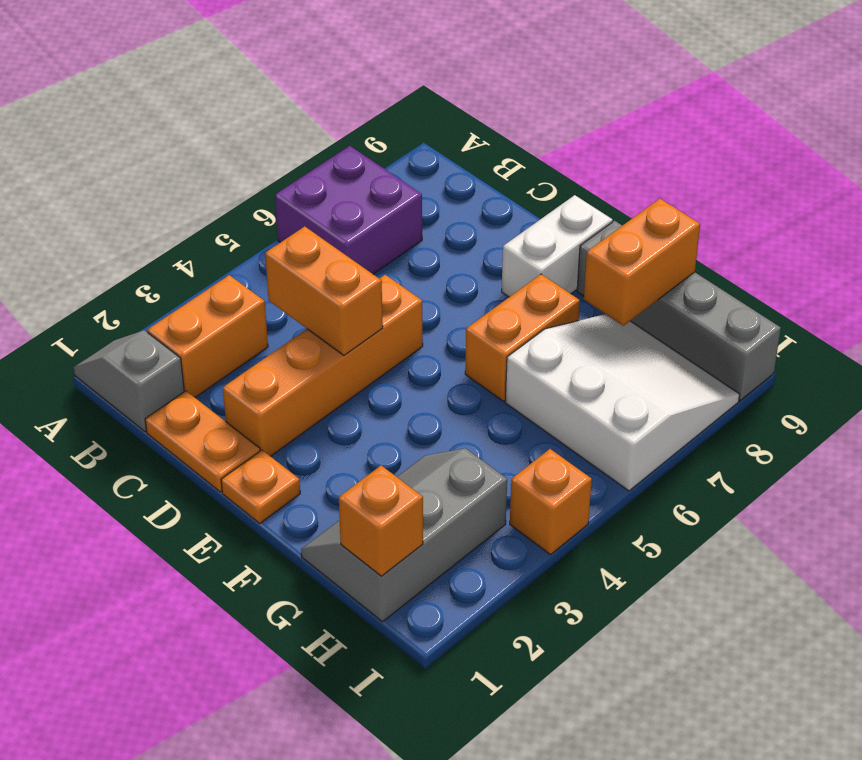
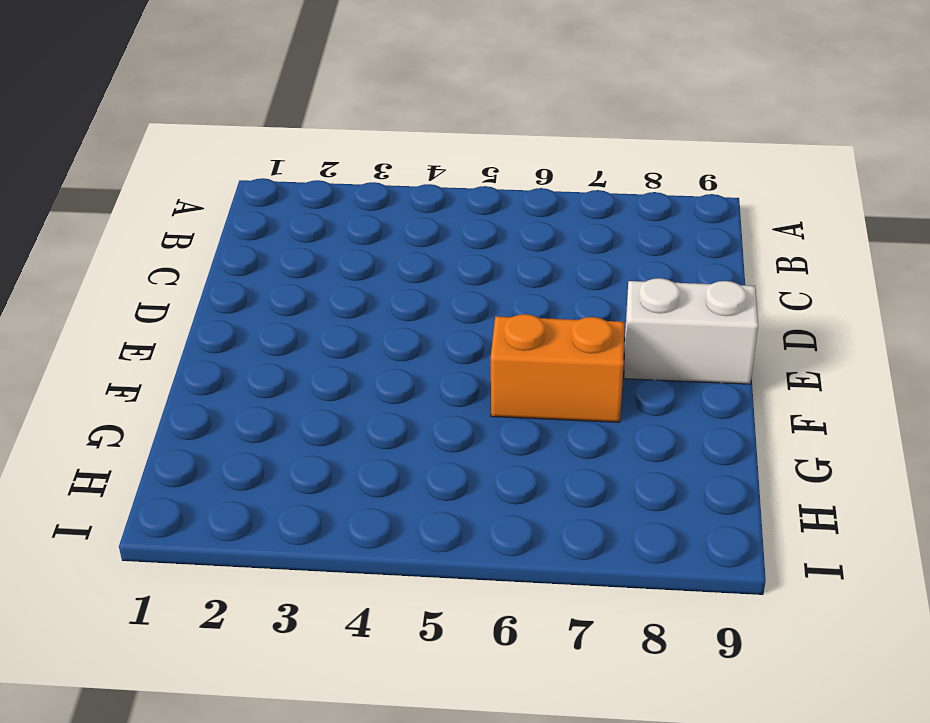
none -> grey slope A1:B1 level 1 top B
none -> purple brick A6:B7 level 1
none -> orange brick B2:B3 level 1

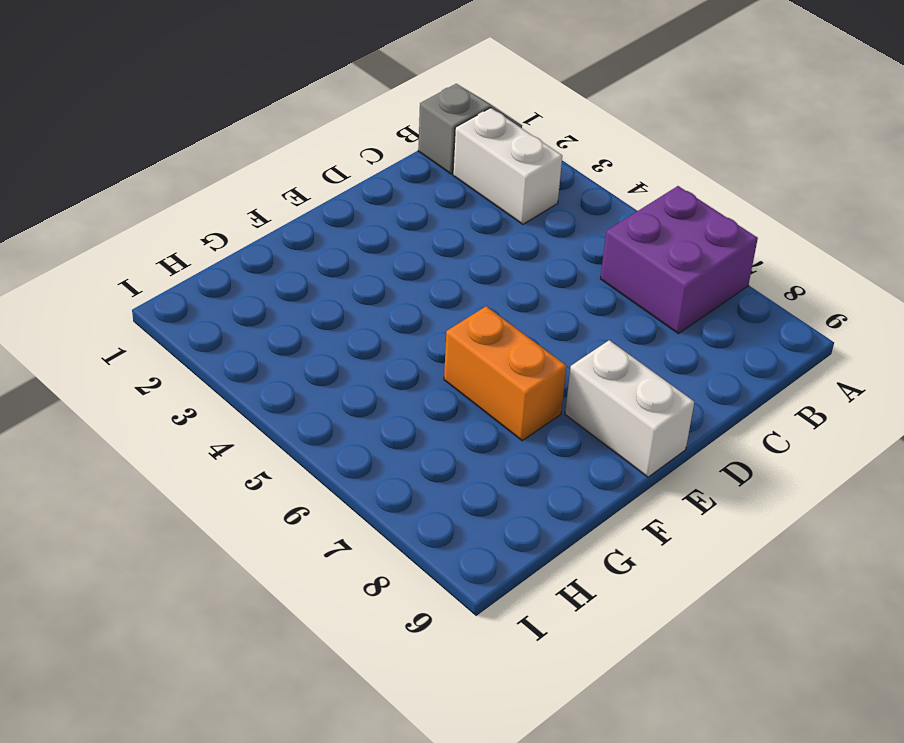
white brick B2:B3 level 1 -> orange brick B2:B3 level 1
none -> orange plate C1:D1 level 1
none -> orange brick D2:D5 level 1
none -> orange plate E1 level 1

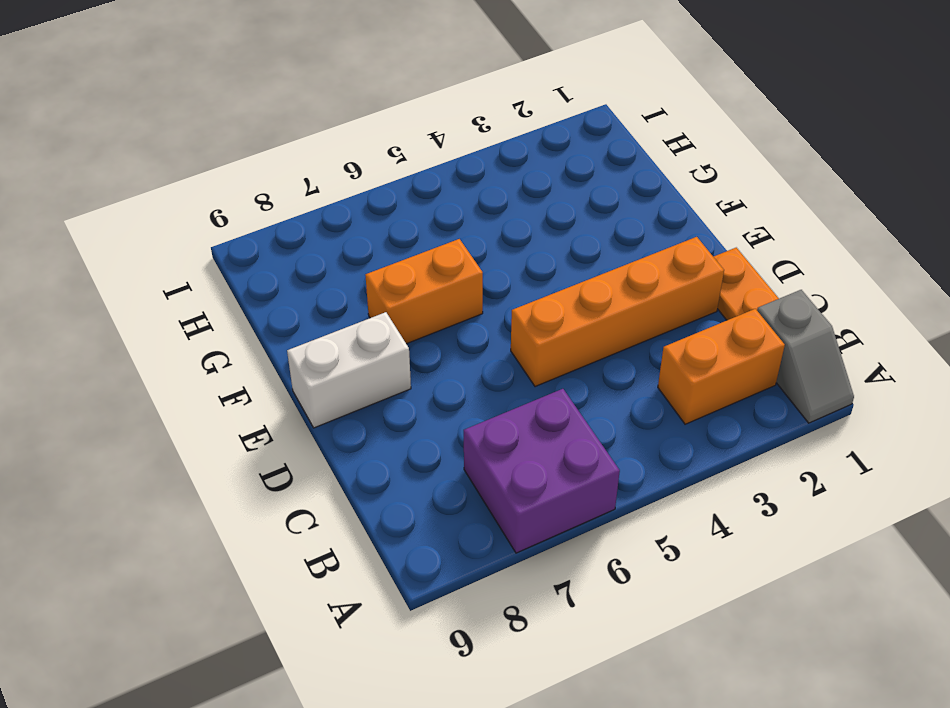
none -> orange plate E1 level 1
none -> grey brick F9:I9 level 1
none -> grey slope G1:H3 level 1 top H

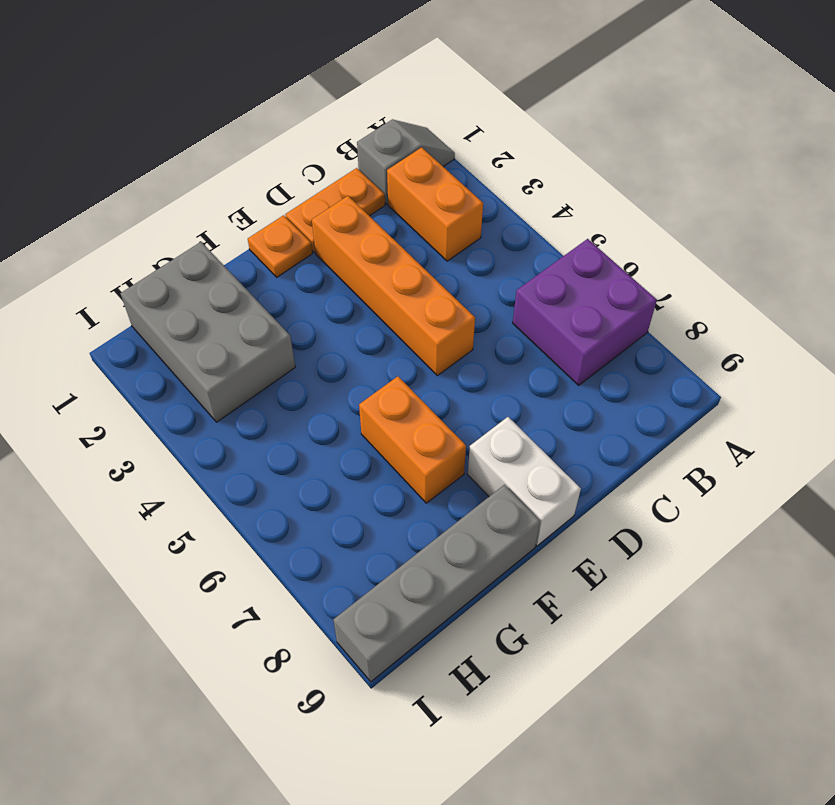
grey brick G1:H3 level 1 -> grey slope G1:H3 level 1 top H
none -> white slope G6:I8 level 1 top 6
none -> orange brick I4 level 1
none -> orange brick C4:D4 level 2

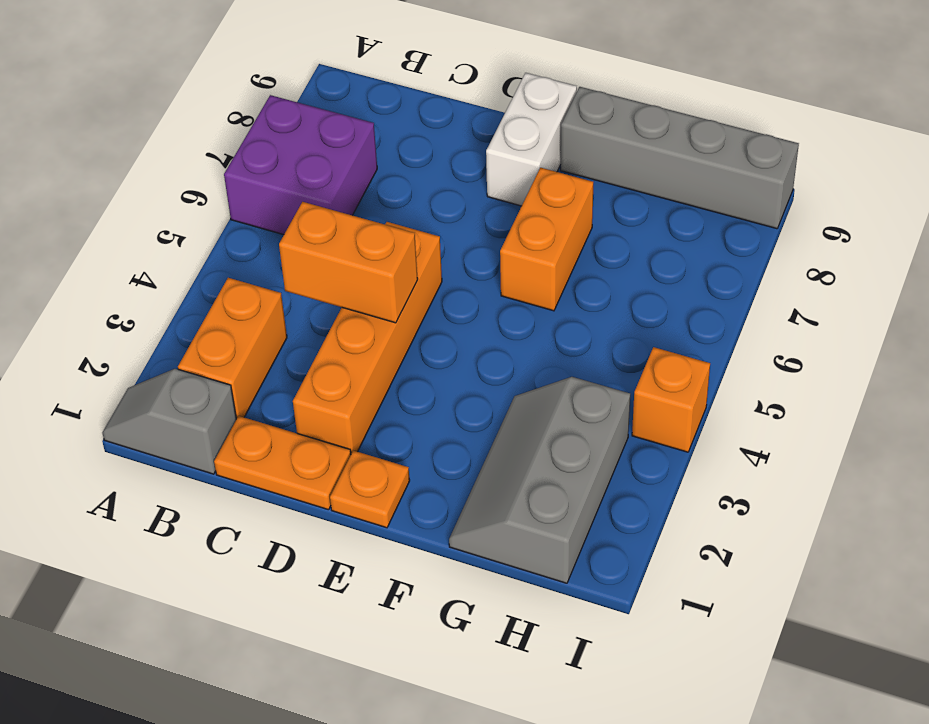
none -> white slope G6:I8 level 1 top 6
none -> orange brick G8:G9 level 2
none -> orange brick H1 level 2

